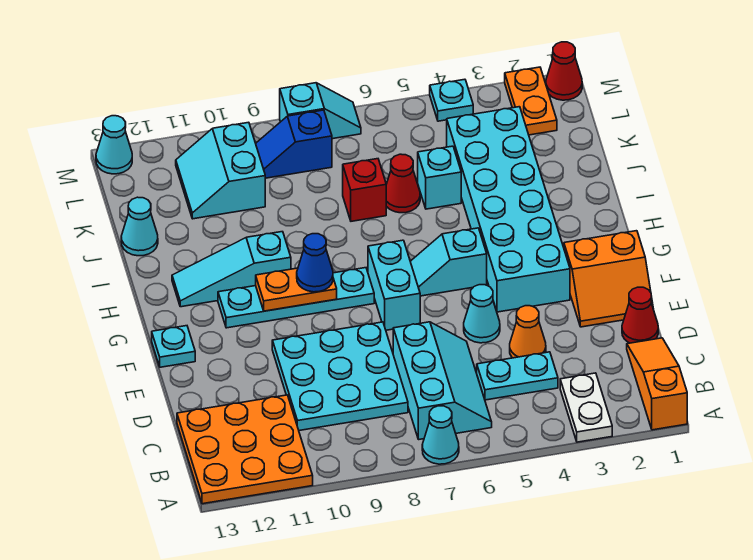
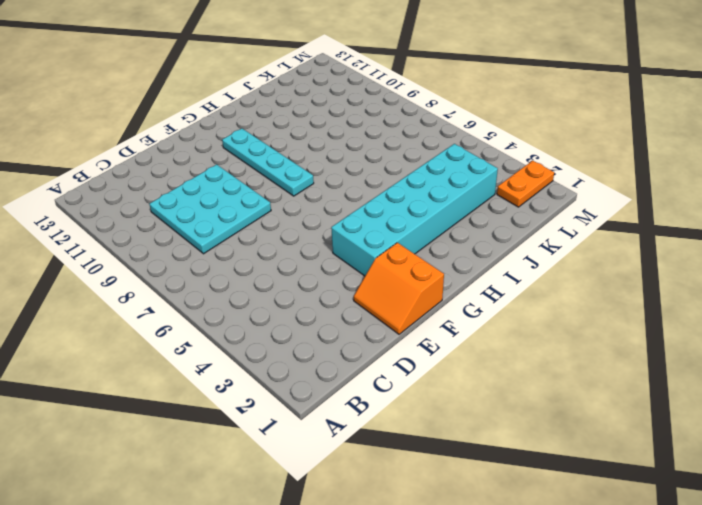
none -> orange slope A1:C1 level 1 top A
none -> white plate A3:B3 level 1
none -> cyan cone A7 level 1
none -> orange plate A11:C13 level 1

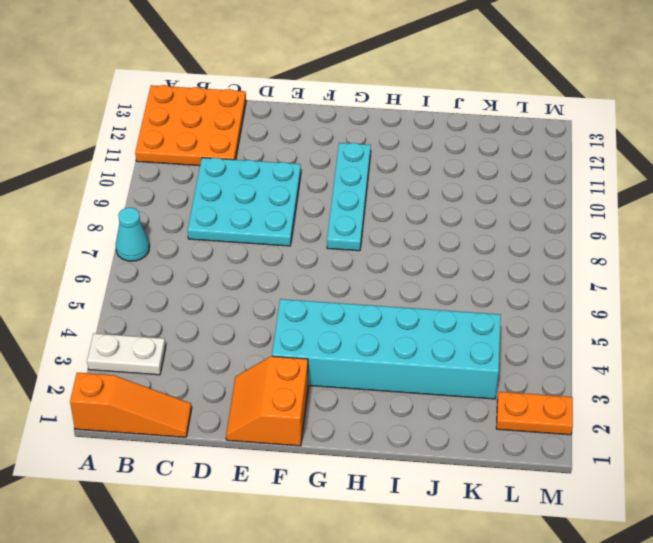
none -> cyan slope B6:D7 level 1 top 7
none -> cyan plate C4:C5 level 1
none -> red cone D1 level 1
none -> orange cone D4 level 1

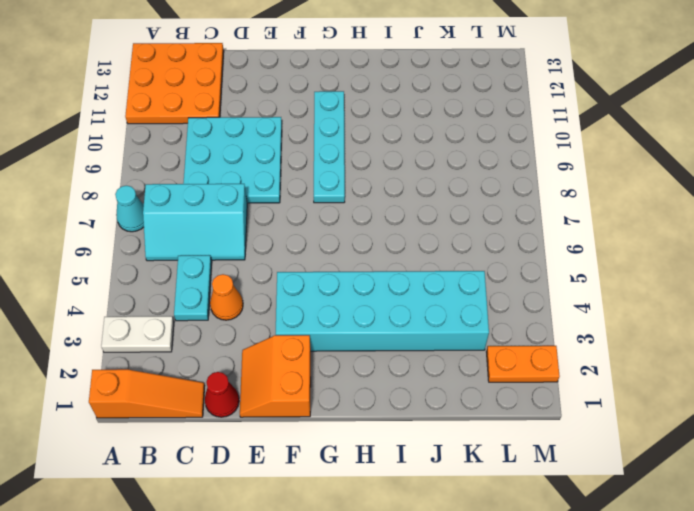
none -> cyan cone E5 level 1
none -> cyan brick F7:G7 level 1
none -> cyan plate F13 level 1
none -> cyan slope G5:G6 level 1 top 5

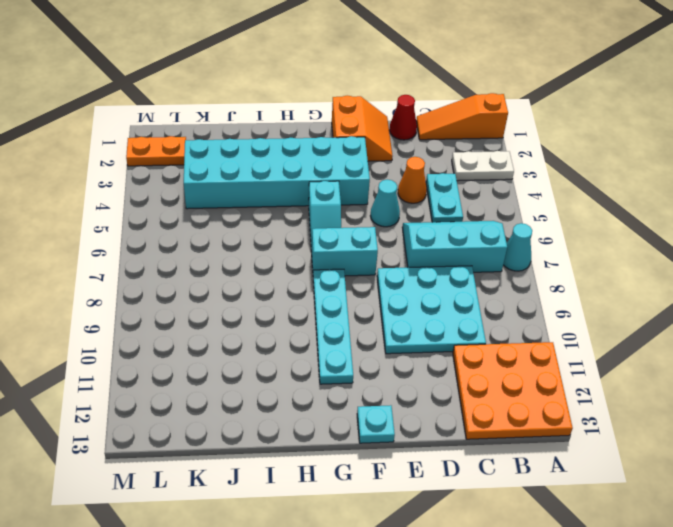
none -> cyan slope H10:H12 level 1 top 10
none -> cyan brick J5 level 1
none -> red cone J6 level 1
none -> red brick J7 level 1

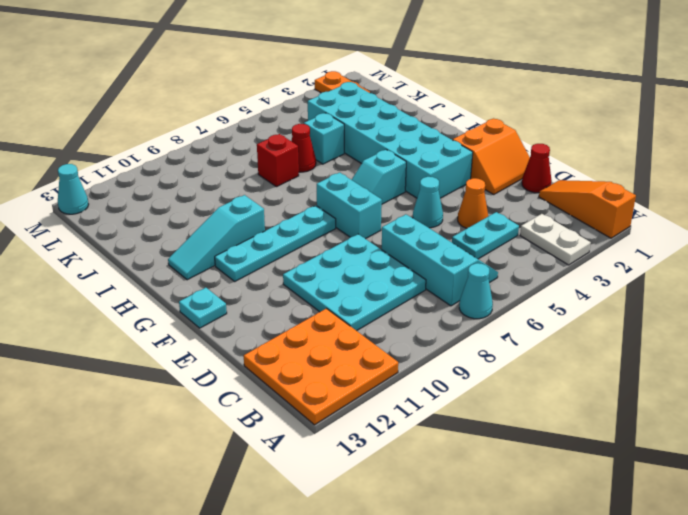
none -> cyan cone J13 level 1
none -> cyan slope K10:L11 level 1 top 10
none -> blue slope L8:L9 level 1 top 8
none -> red cone M1 level 1

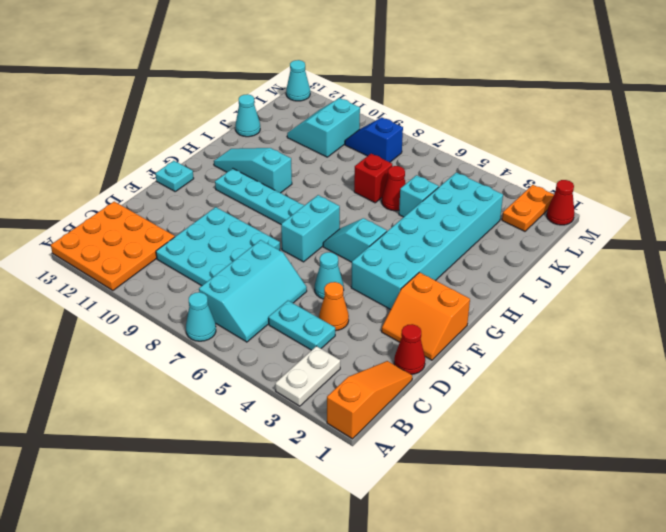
none -> cyan plate M4 level 1
none -> cyan slope M7:M8 level 1 top 8
none -> orange plate G9:G10 level 2
none -> blue cone G9 level 3

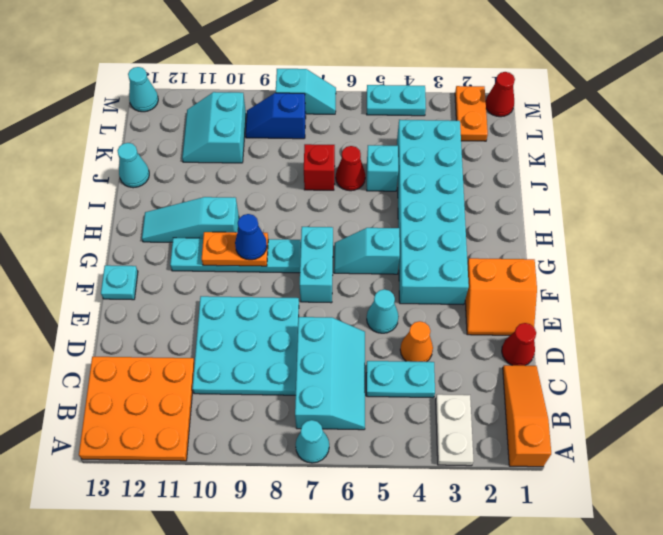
cyan plate M4:M5 level 1 -> cyan plate M4 level 1

